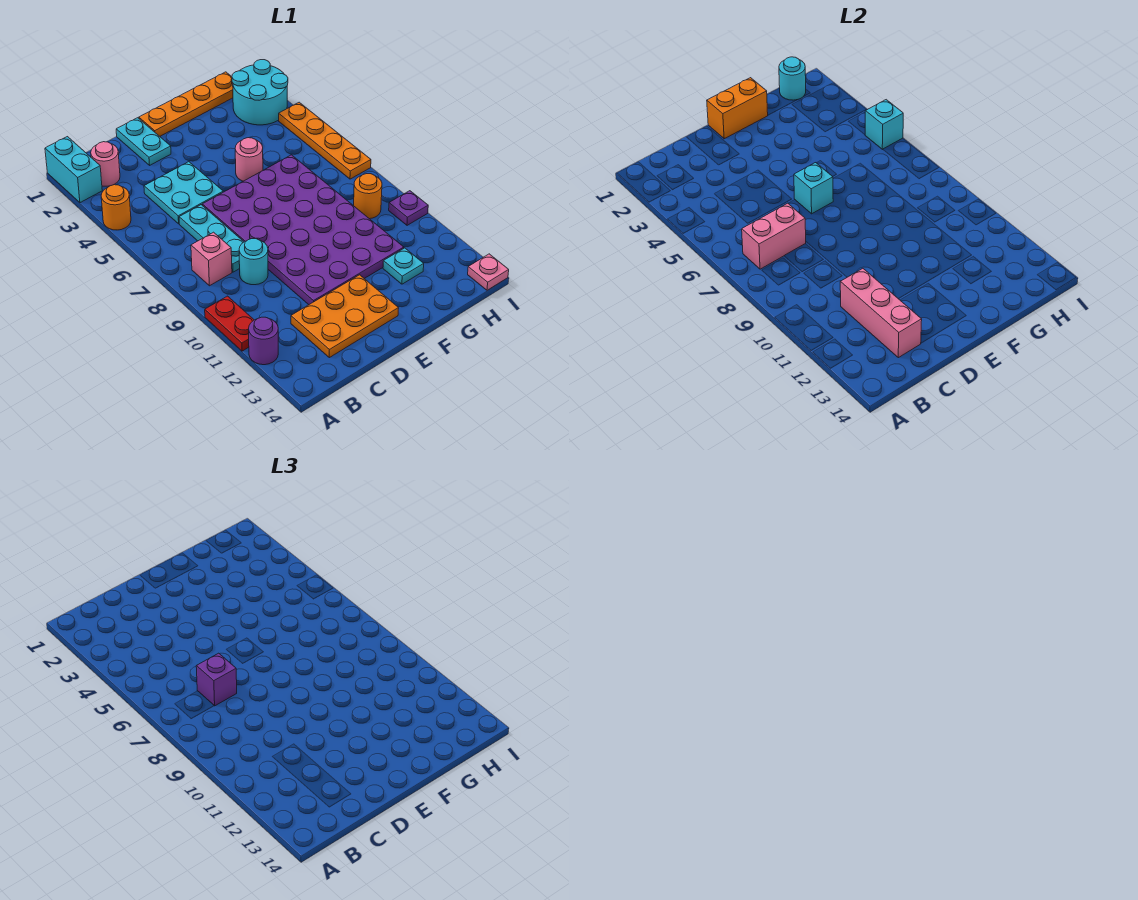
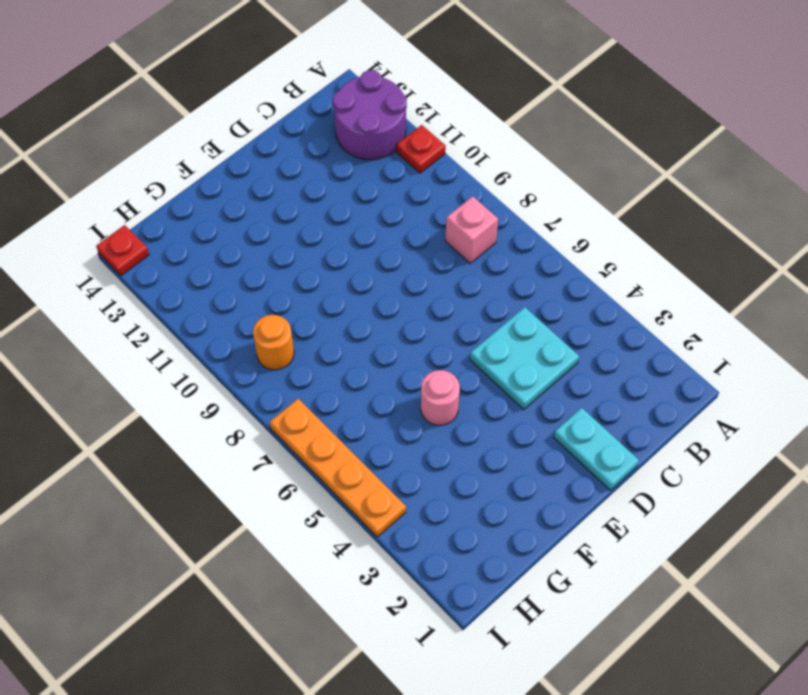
red plate A11 level 1 -> red plate A10:A11 level 1
purple round brick A12:B13 level 1 -> purple round brick A12 level 1
red plate I14 level 1 -> pink plate I14 level 1
none -> cyan brick A1:A2 level 1
none -> orange round brick A4 level 1
none -> pink round brick B2 level 1

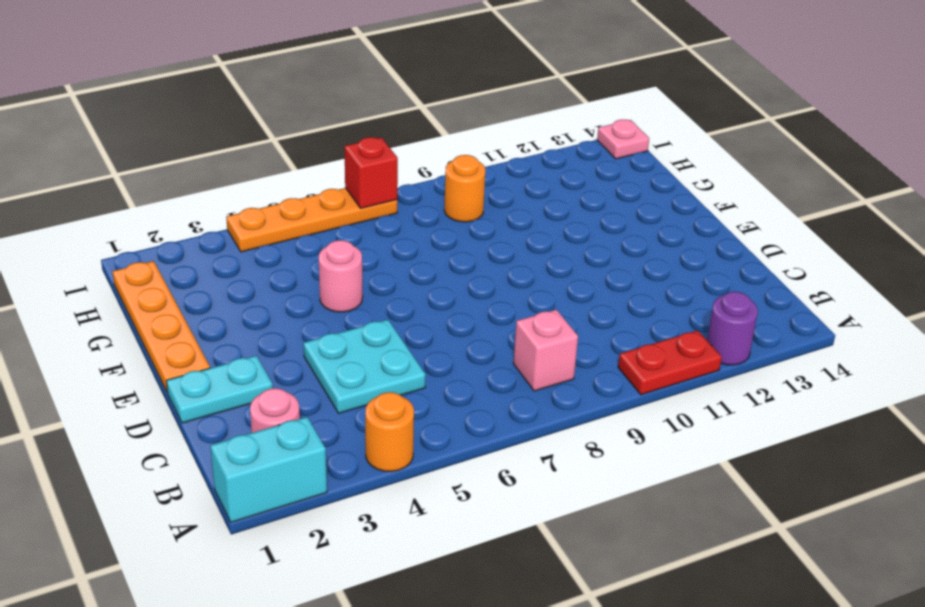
red brick I7 level 2 -> none
none -> cyan plate C6:C8 level 1
none -> cyan round brick C9 level 1
none -> orange plate C12:E13 level 1

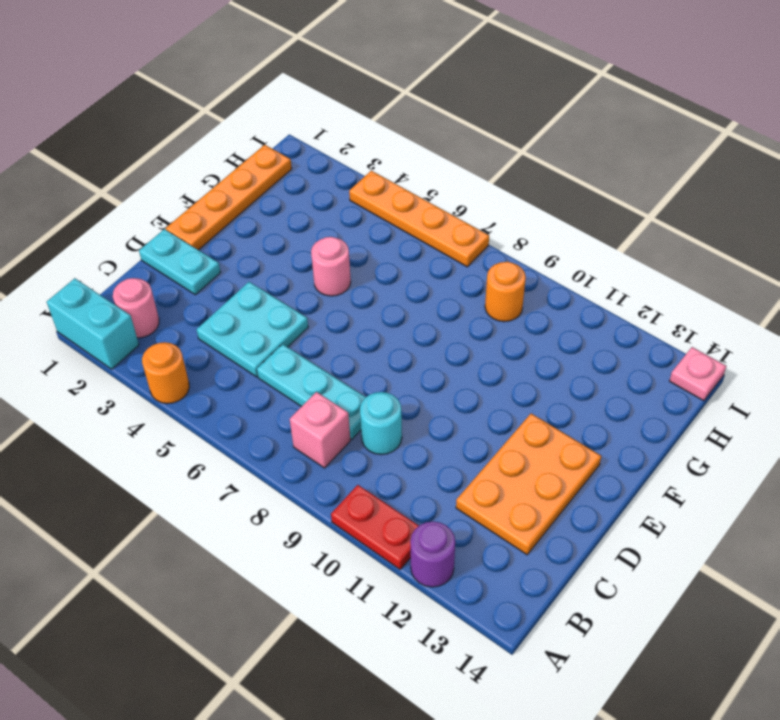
none -> purple plate D6:G11 level 1
none -> cyan plate G12 level 1
none -> cyan round brick H2:I3 level 1

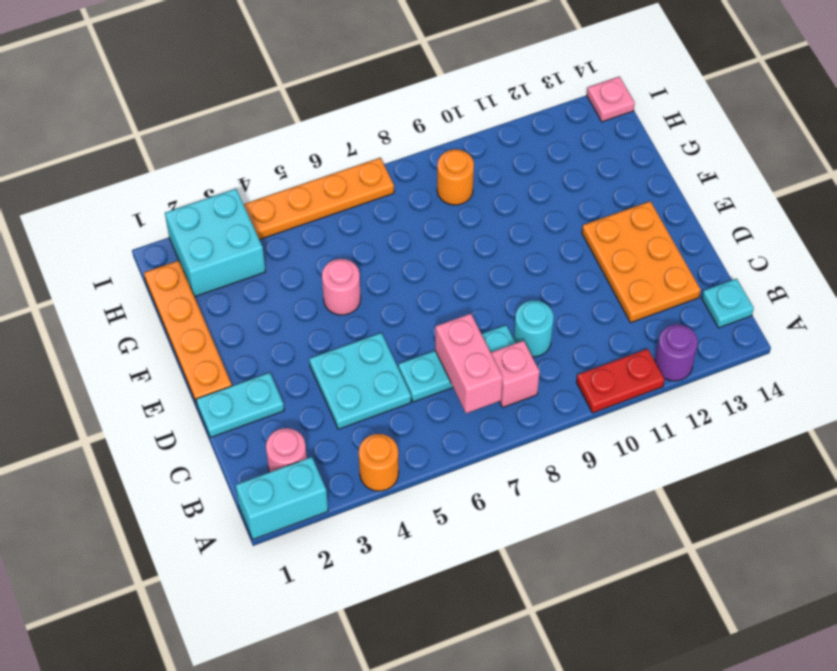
cyan plate B14 level 1 -> cyan plate G12 level 1
cyan brick H2:I3 level 1 -> cyan round brick H2:I3 level 1
none -> purple plate D6:G11 level 1
none -> purple plate I10 level 1
none -> pink brick C11:C13 level 2

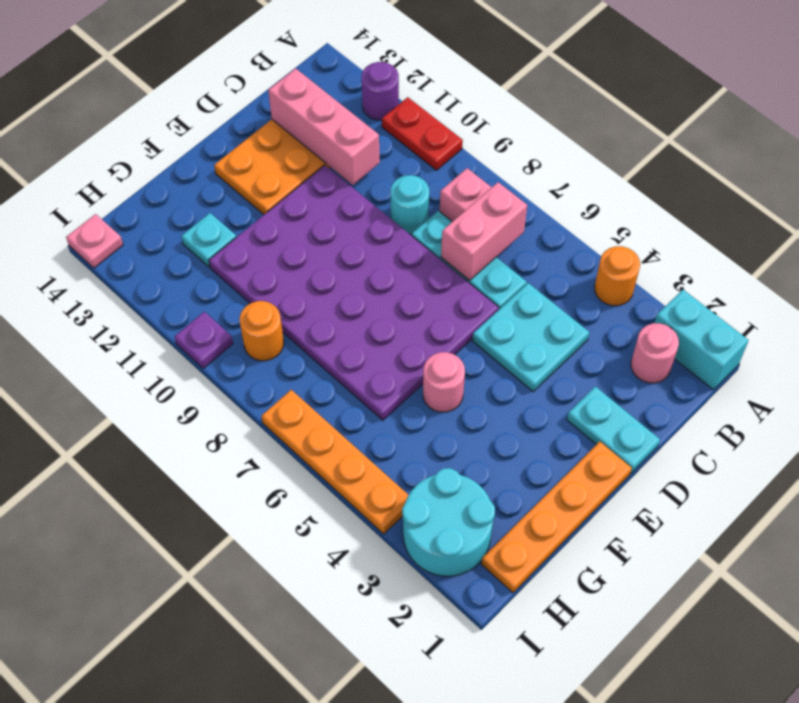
none -> orange brick E1:F1 level 2
none -> cyan brick E6 level 2
none -> cyan round brick H1 level 2

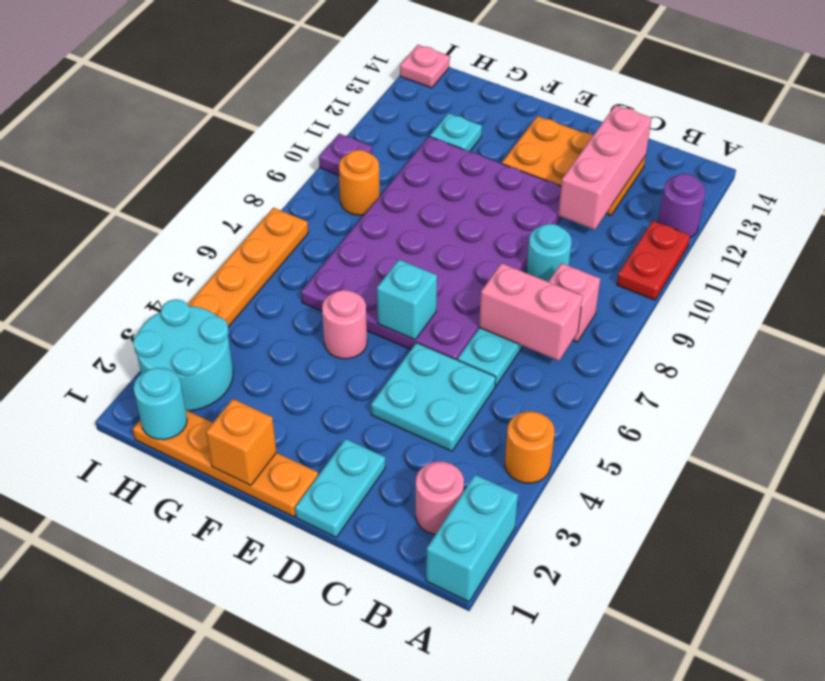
orange brick F1 level 2 -> orange brick E1:F1 level 2
none -> cyan brick I5 level 2
none -> purple brick C7 level 3

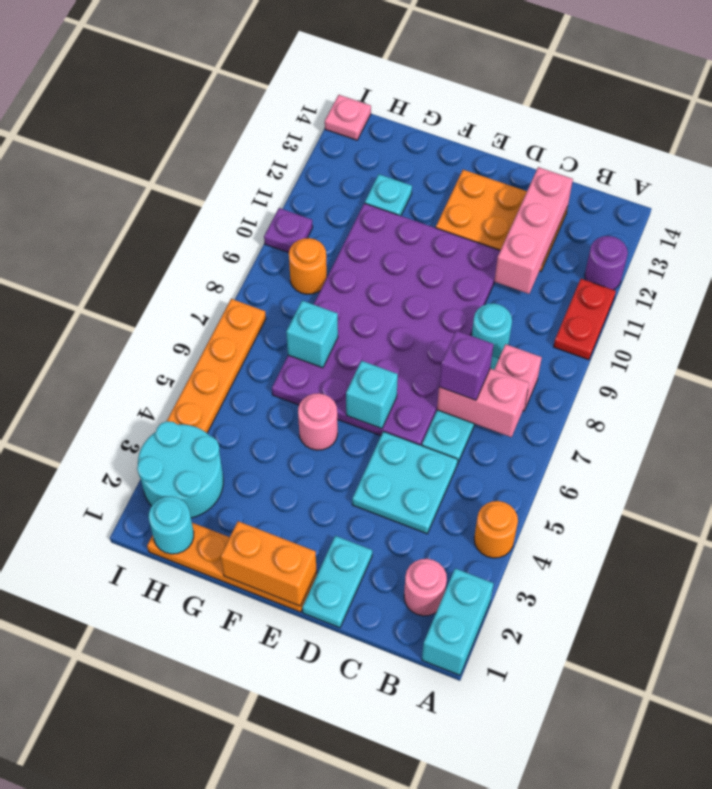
cyan brick G7 level 2 -> cyan brick I5 level 2

